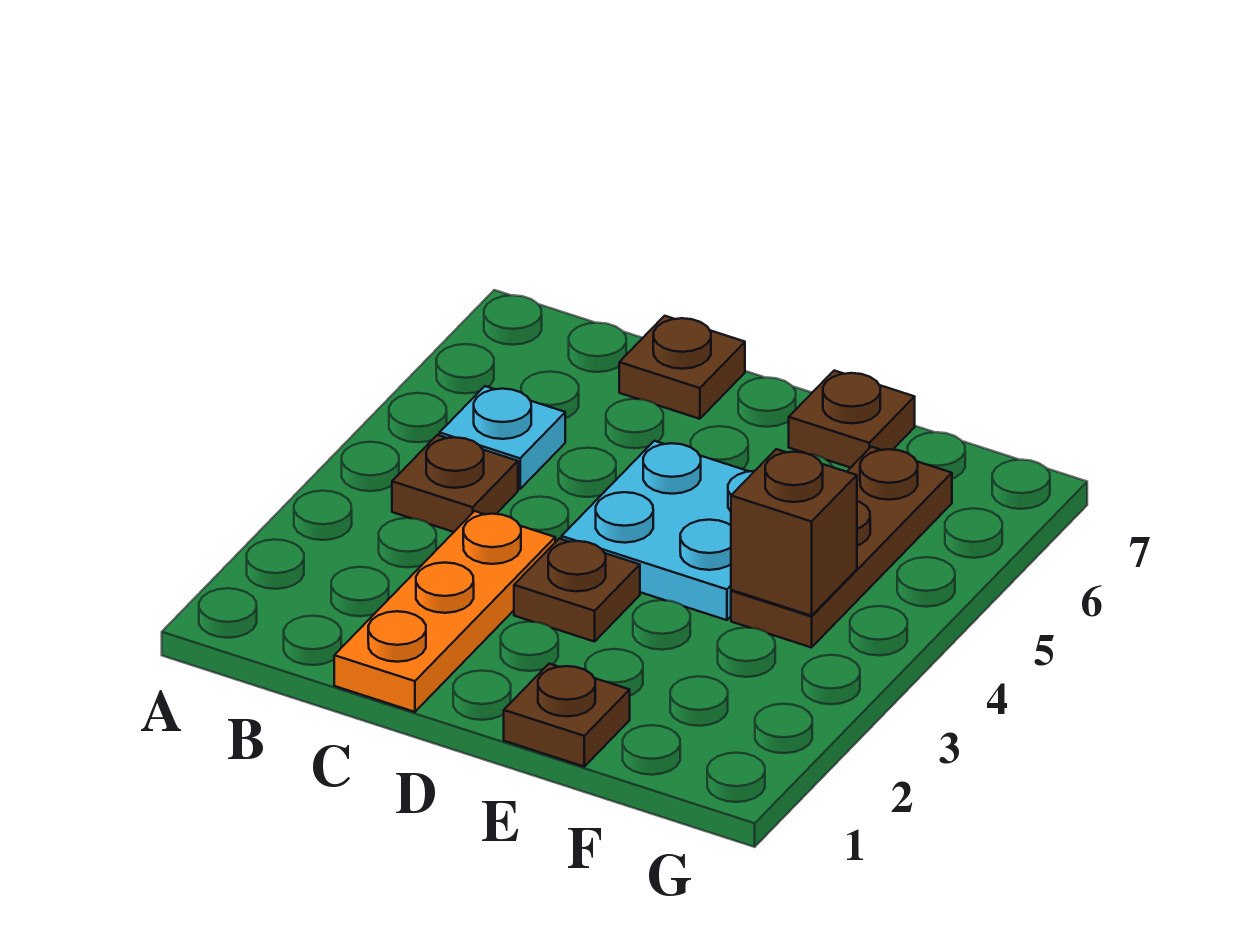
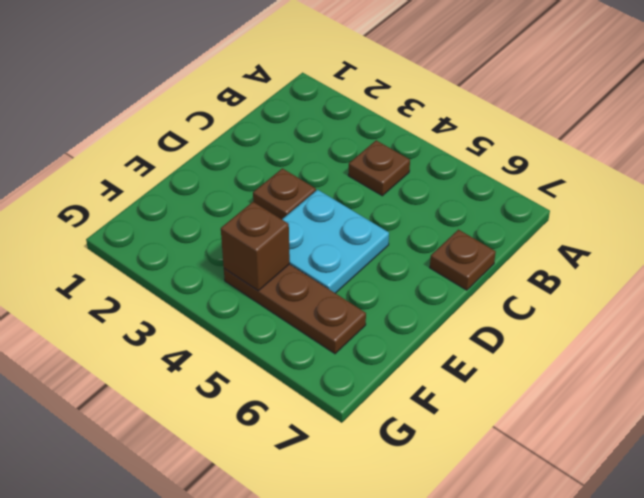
none -> cyan plate B5 level 1
none -> orange plate C1:C3 level 1

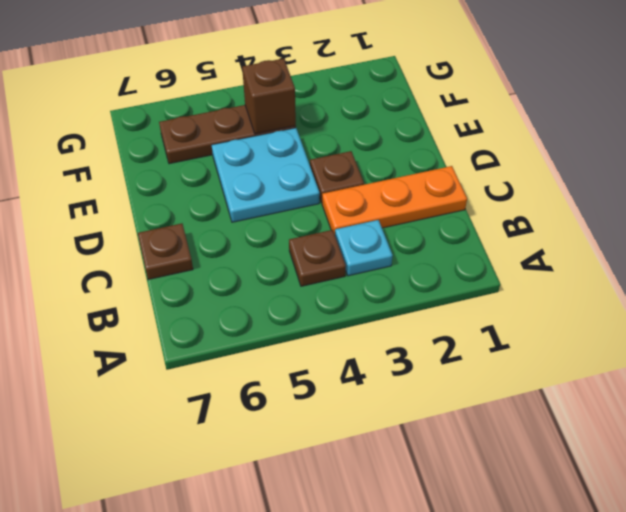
cyan plate B3 level 1 -> cyan plate B5 level 1
none -> brown plate E1 level 1
none -> brown plate E7 level 1

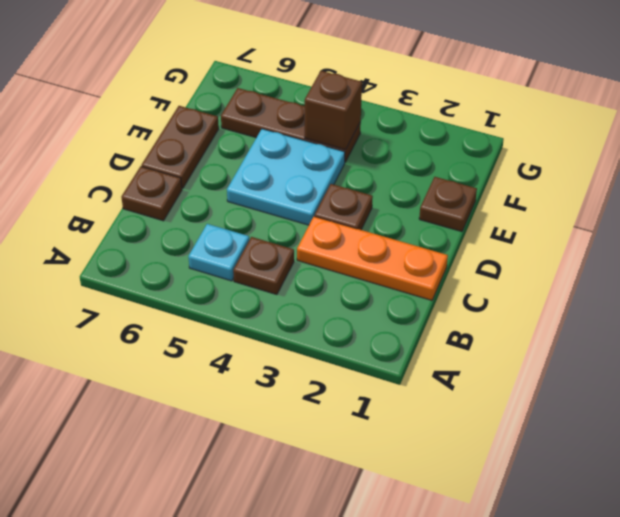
brown plate D7:E7 level 1 -> brown plate E7 level 1

